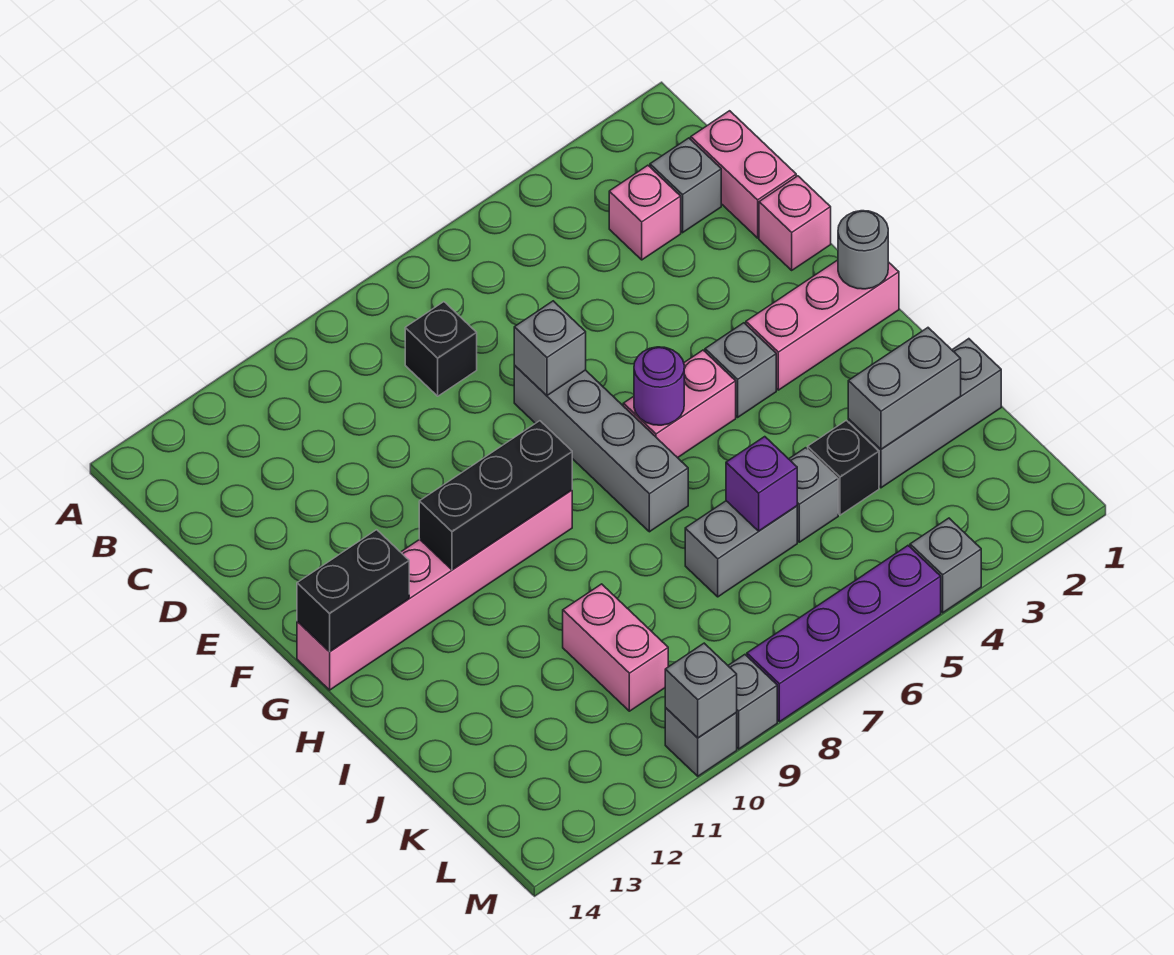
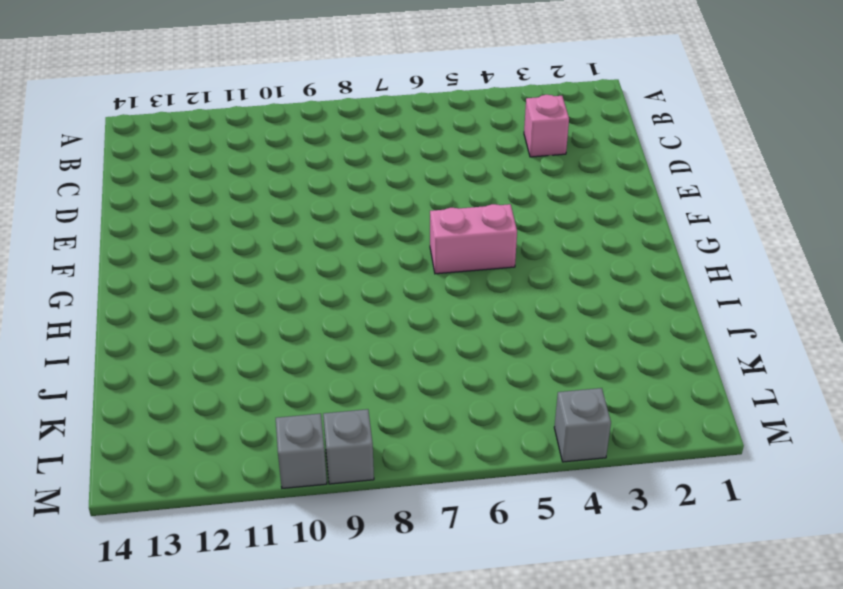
none -> pink brick C1:D1 level 1
none -> grey brick C2 level 1
none -> black brick C8 level 1

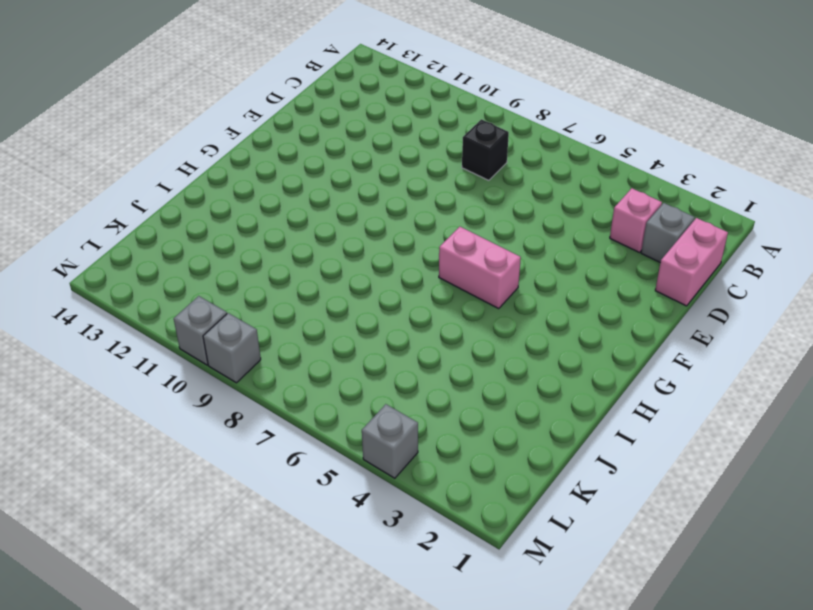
none -> pink brick E1 level 1
none -> grey brick E7:H7 level 1
none -> pink brick G1:G3 level 1

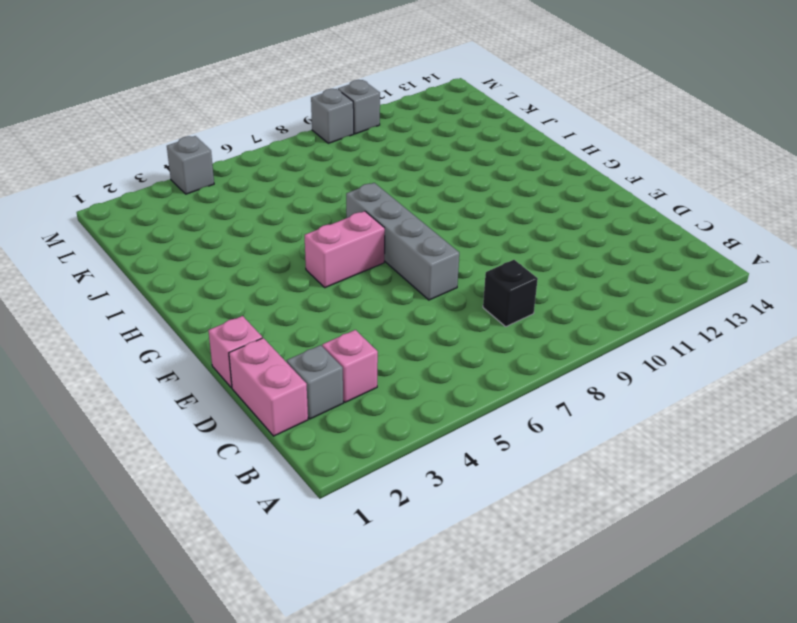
none -> pink brick G1:G3 level 1
none -> grey brick G4 level 1
none -> pink brick G9:G14 level 1

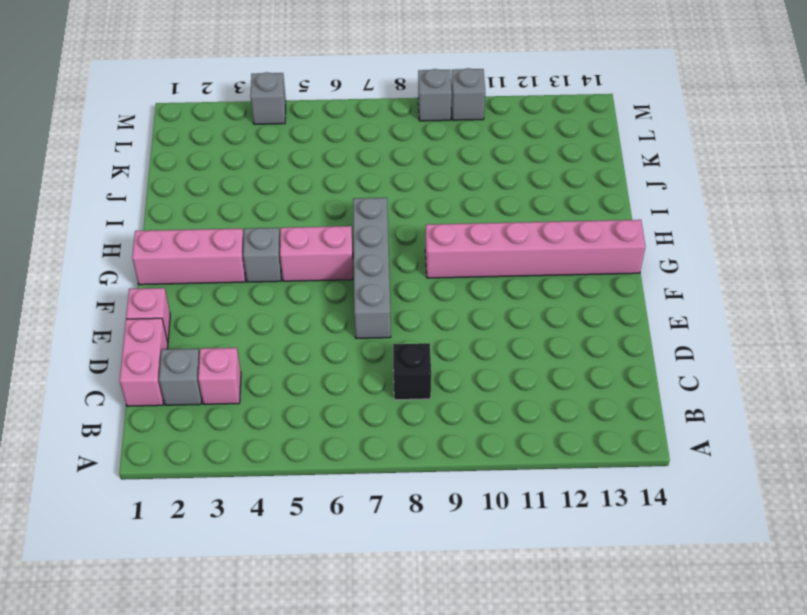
none -> grey brick J1:J3 level 1
none -> black brick J4 level 1
none -> grey brick J5 level 1

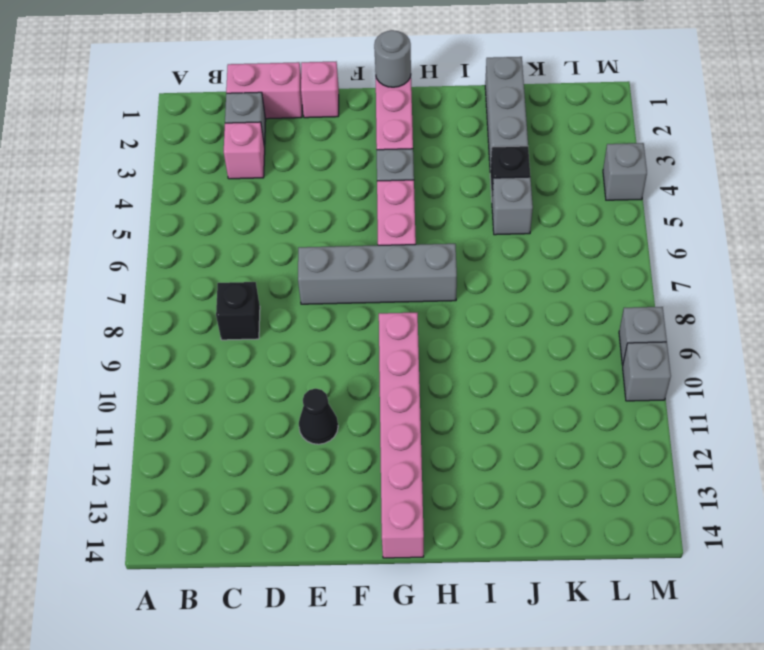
black cone E11 level 1 -> none
none -> grey brick J6:J7 level 1
none -> pink brick J10:K10 level 1
none -> purple brick M5:M8 level 1

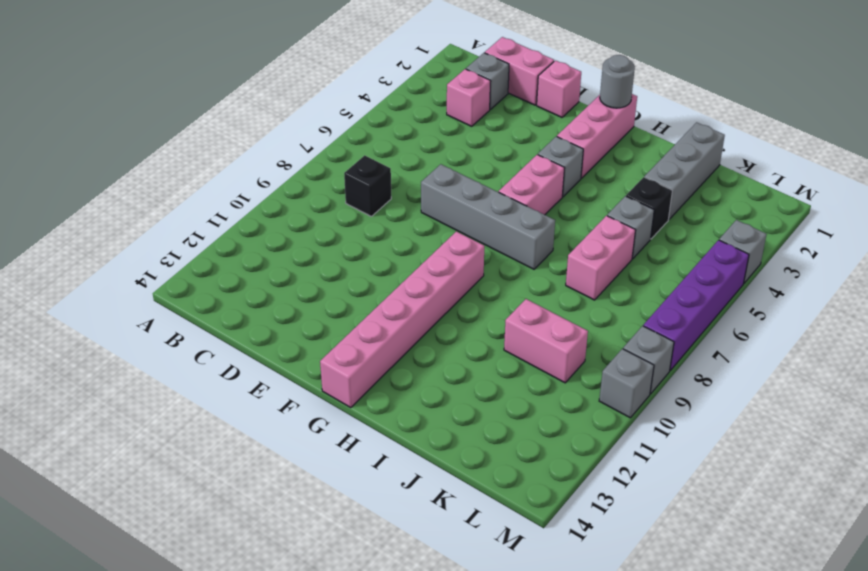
pink brick J6:J7 level 1 -> grey brick J6:J7 level 1
none -> grey brick E7 level 2
none -> purple round brick G6 level 2
none -> black brick G9:G11 level 2

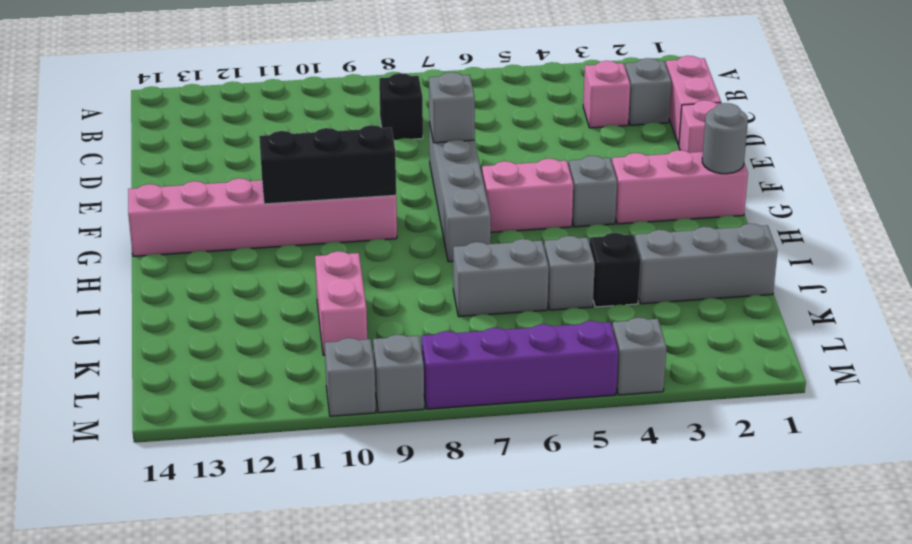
none -> purple round brick G6 level 2
none -> black brick G13:G14 level 2
none -> grey brick J2:J3 level 2

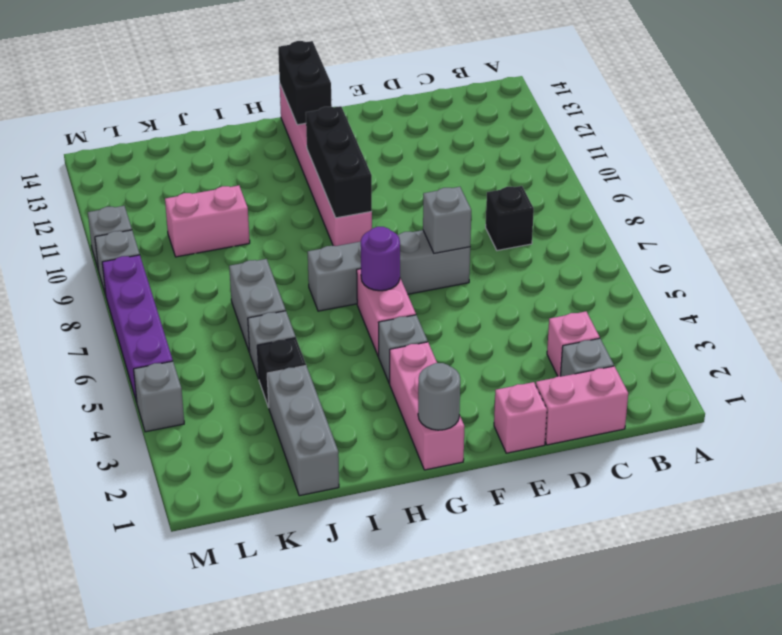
none -> grey brick J2:J3 level 2
none -> purple brick J6 level 2
none -> grey brick M10 level 2

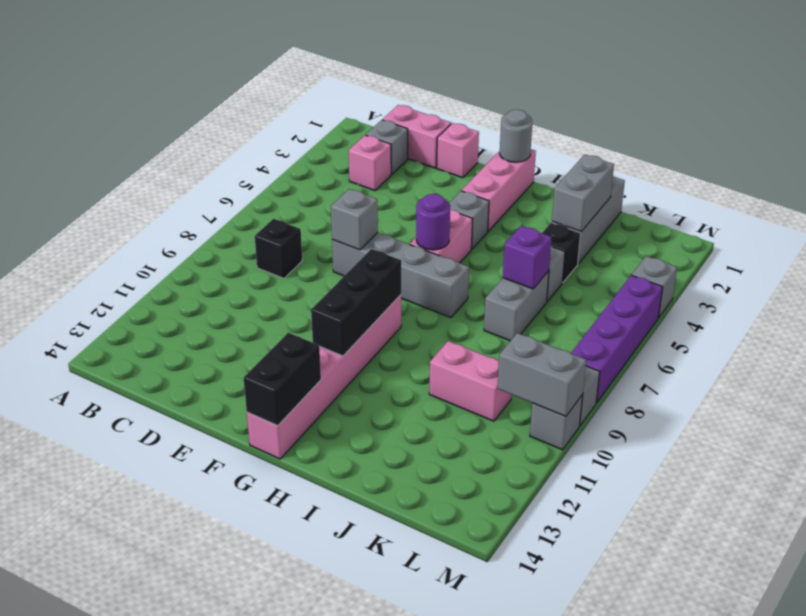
grey brick L10:M10 level 2 -> grey brick M10 level 2

